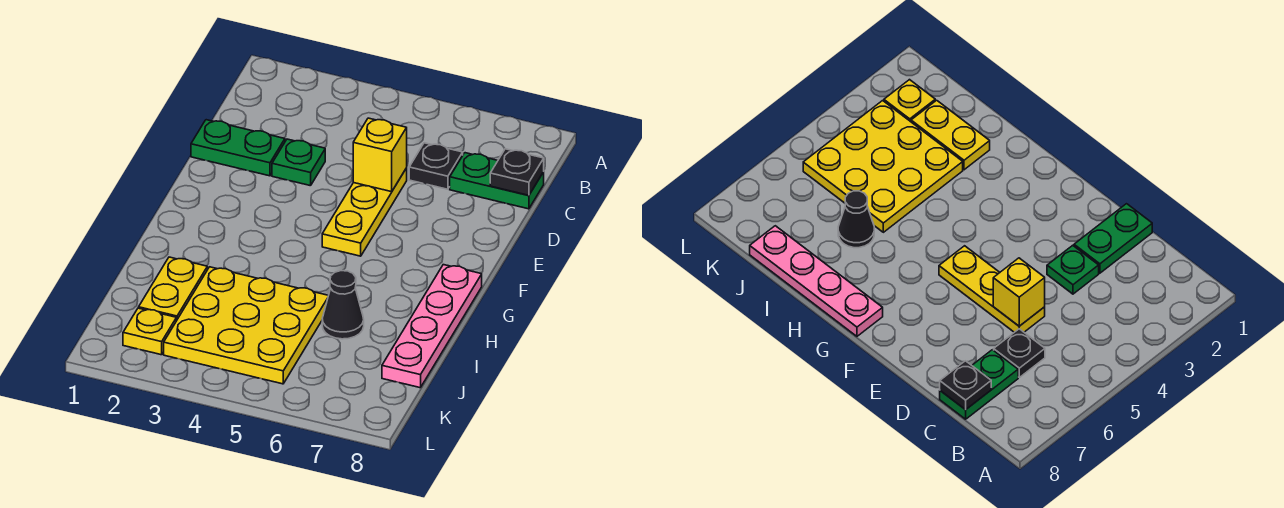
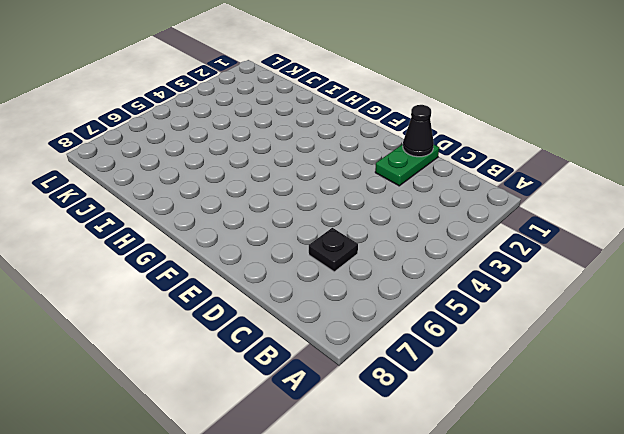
black cone D1 level 2 -> black cone I6 level 1
none -> green plate C7:C8 level 1
none -> green plate D3 level 1
none -> yellow plate D5:F5 level 1

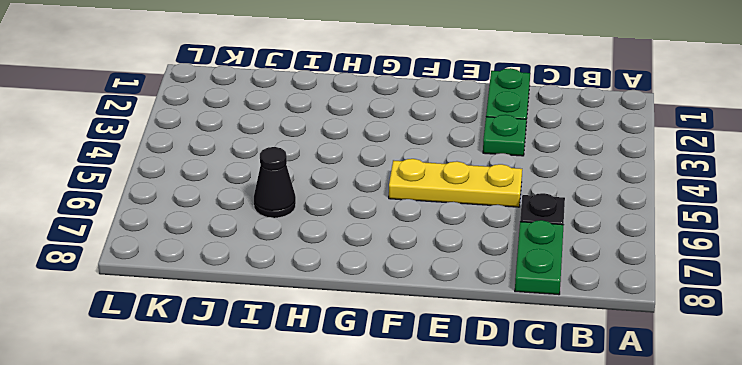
none -> pink plate G8:J8 level 1
none -> yellow plate I2:J2 level 1
none -> yellow plate I3:K5 level 1

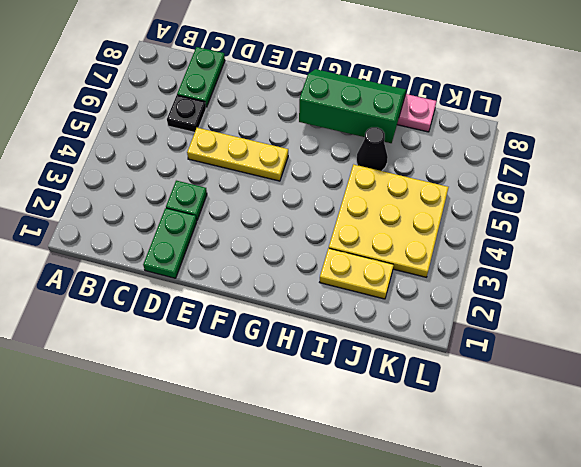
green slope G7:I8 level 2 top 7 -> none
none -> yellow plate K2 level 1
none -> black plate C8 level 2
none -> yellow brick D5 level 2

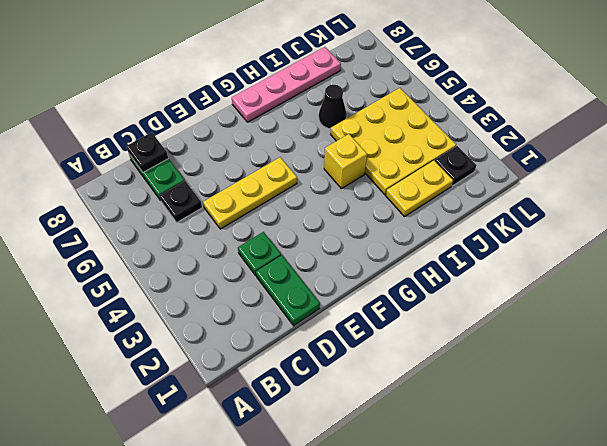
yellow brick H4 level 1 -> yellow brick D5 level 2
black plate K2 level 1 -> yellow plate K2 level 1

